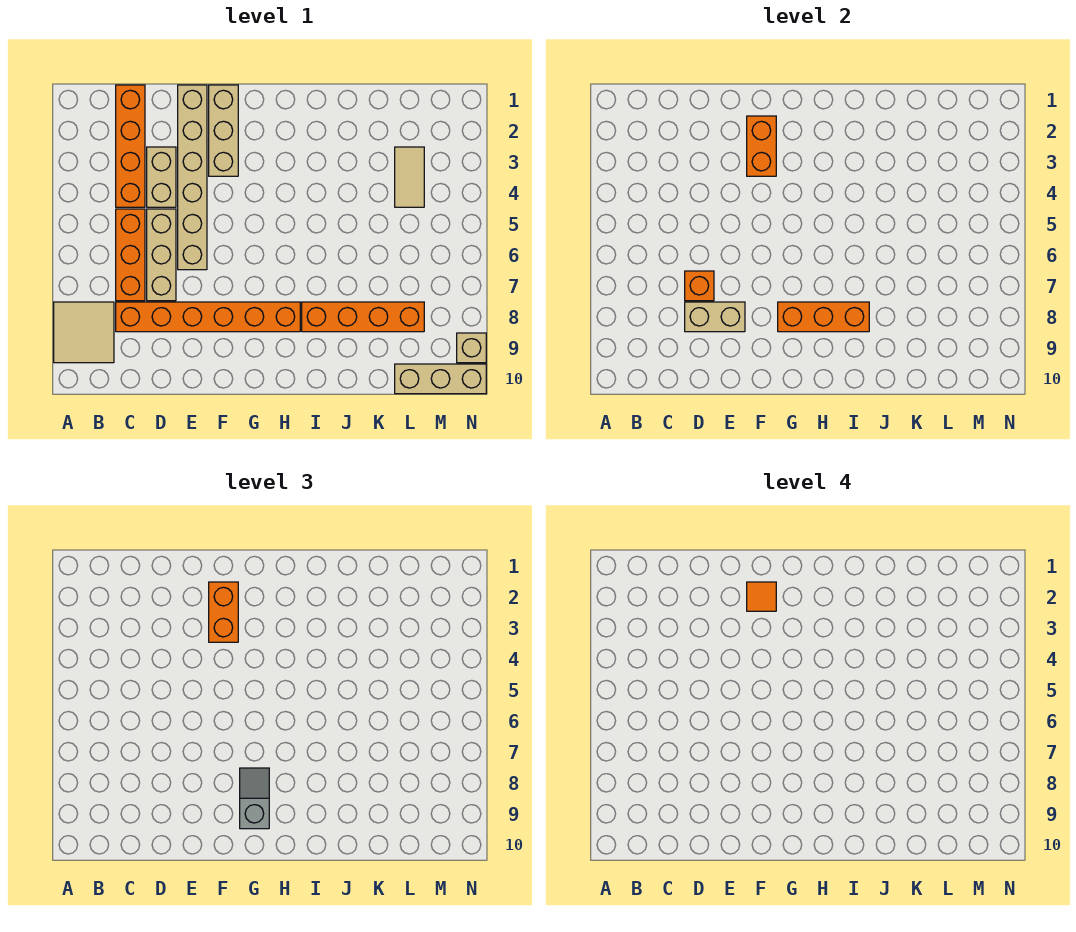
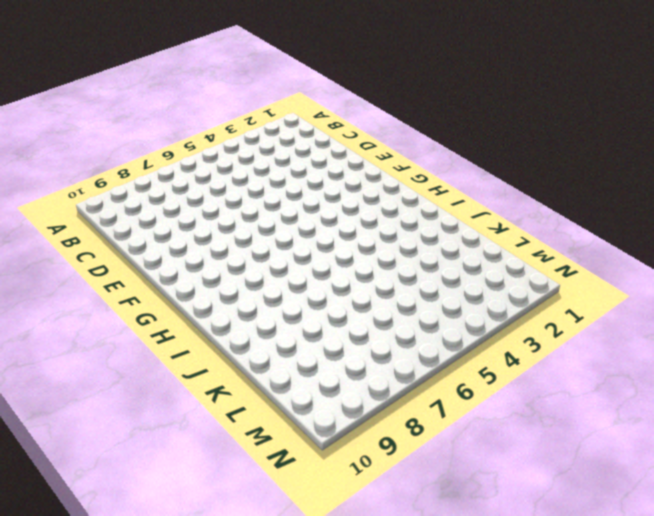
none -> tan tile A8:B9 level 1
none -> orange brick C1:C4 level 1
none -> orange brick C5:C7 level 1

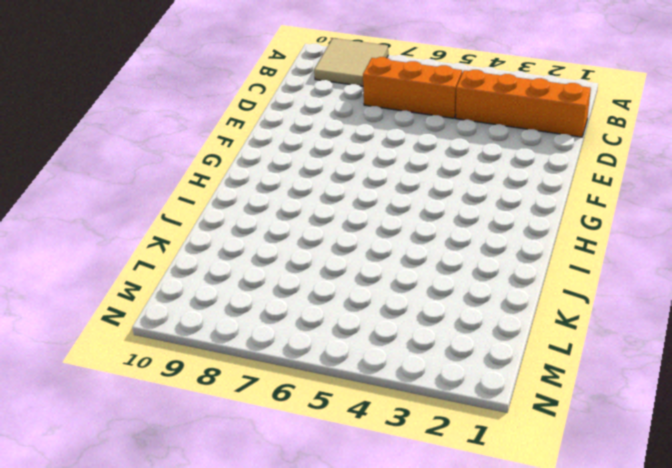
none -> orange brick C8:H8 level 1
none -> tan brick D3:D4 level 1
none -> tan brick D5:D7 level 1

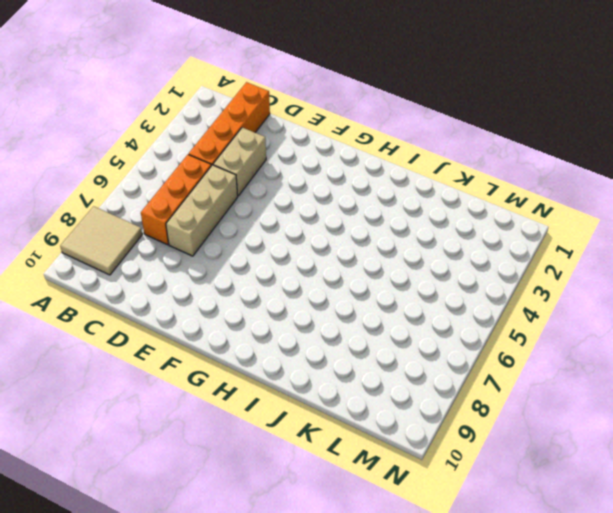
none -> orange brick C8:H8 level 1
none -> tan brick E1:E6 level 1
none -> tan brick F1:F3 level 1

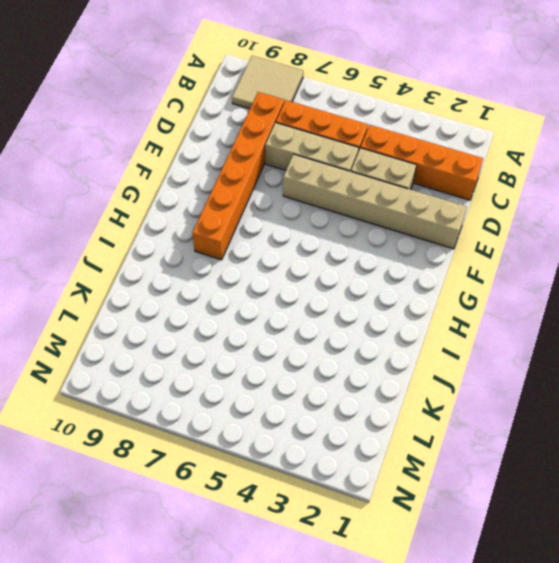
none -> tan brick F1:F3 level 1
none -> orange brick I8:L8 level 1
none -> tan tile L3:L4 level 1

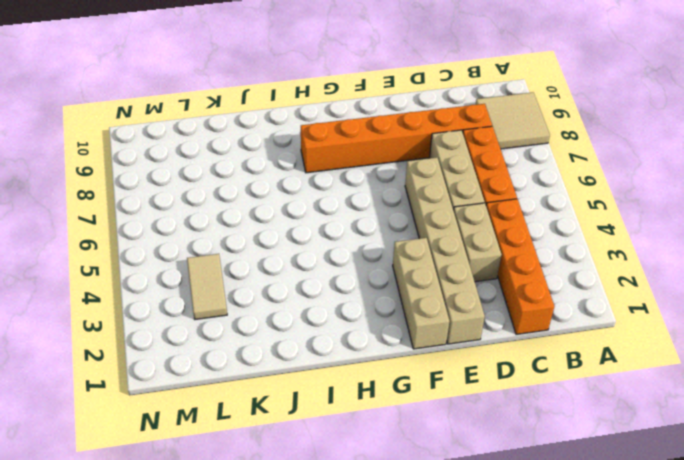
none -> orange brick I8:L8 level 1
none -> tan brick L10:N10 level 1
none -> tan brick N9 level 1

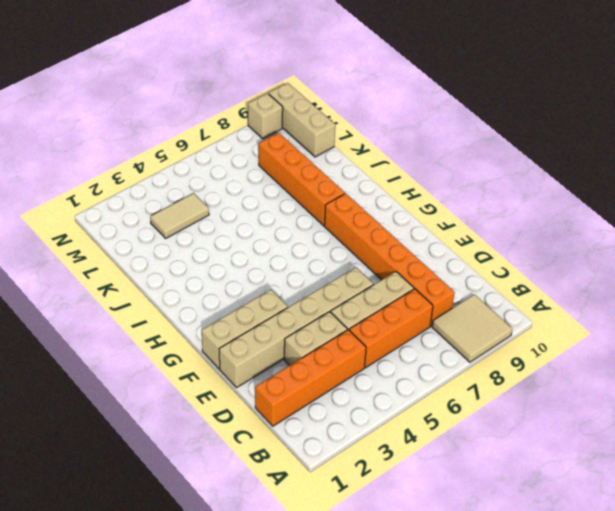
none -> orange brick D7 level 2
none -> tan brick D8:E8 level 2
none -> orange brick F2:F3 level 2

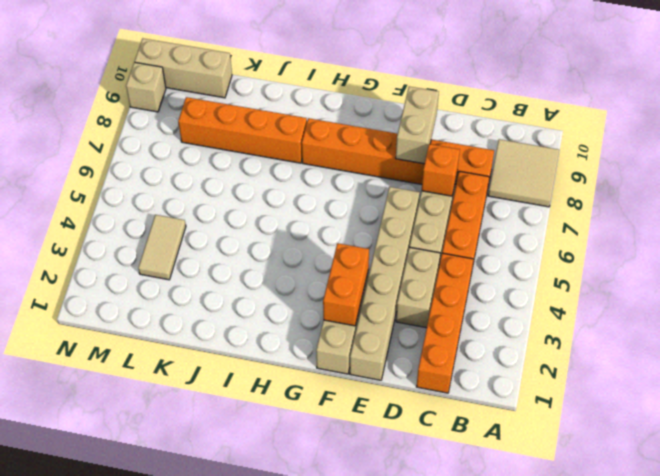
tan brick E8:E9 level 2 -> tan brick D8:E8 level 2
none -> orange brick G8:I8 level 2
none -> orange brick F2:F3 level 3
none -> grey slope G8:G9 level 3 top 9

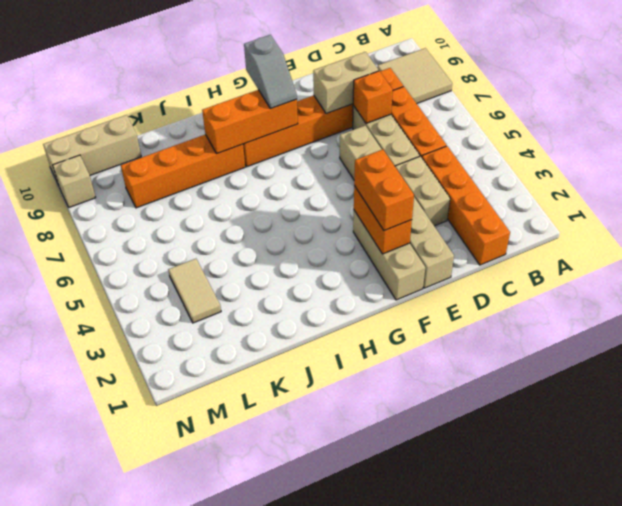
none -> orange tile F2 level 4

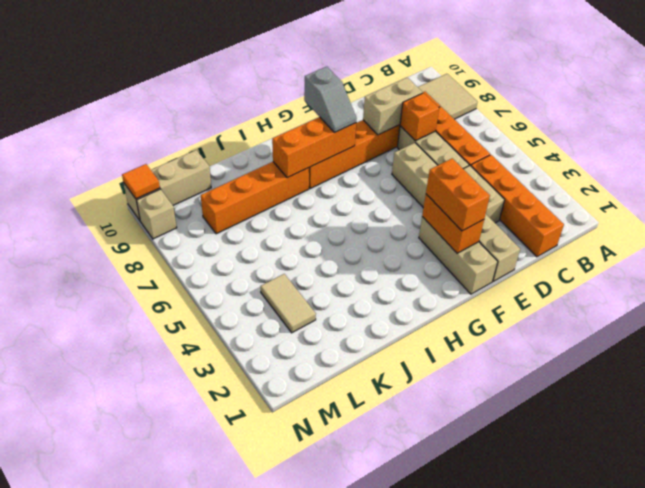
orange tile N10 level 2 -> orange tile F2 level 4

